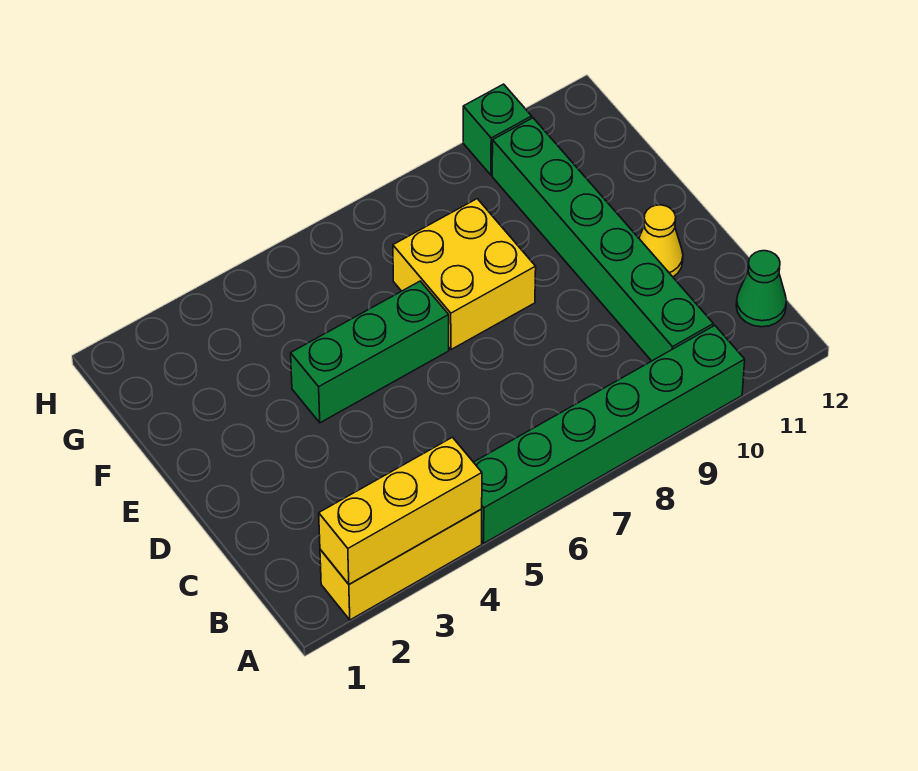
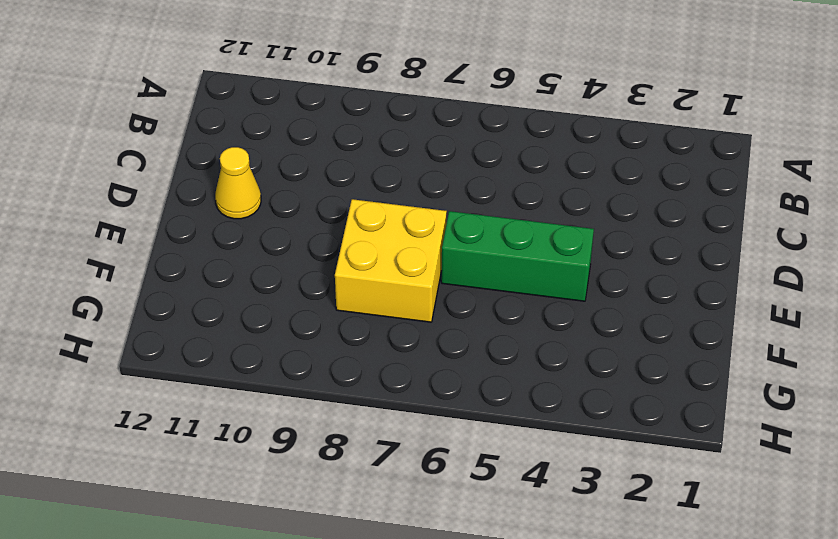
none -> yellow brick A2:A4 level 1
none -> green brick A5:A10 level 1

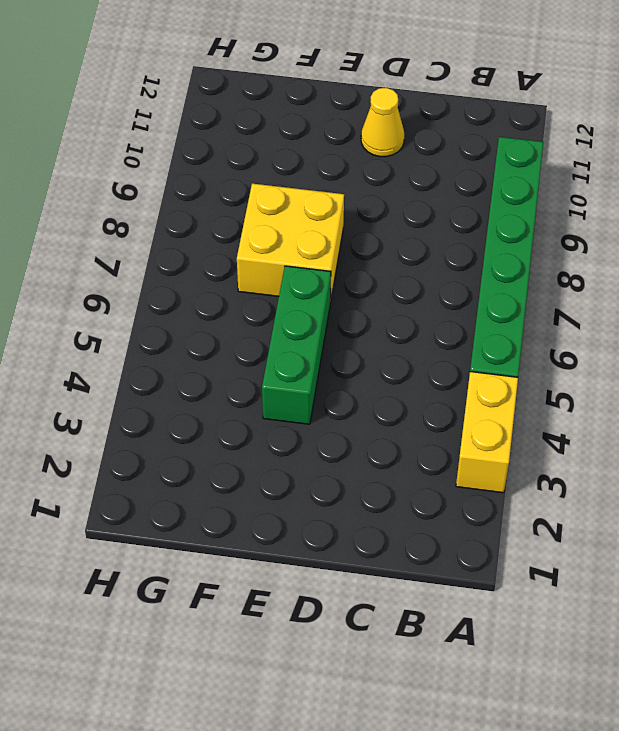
yellow brick A3:A4 level 1 -> yellow brick A2:A4 level 1
none -> green brick B10:G10 level 1
none -> green cone B12 level 1

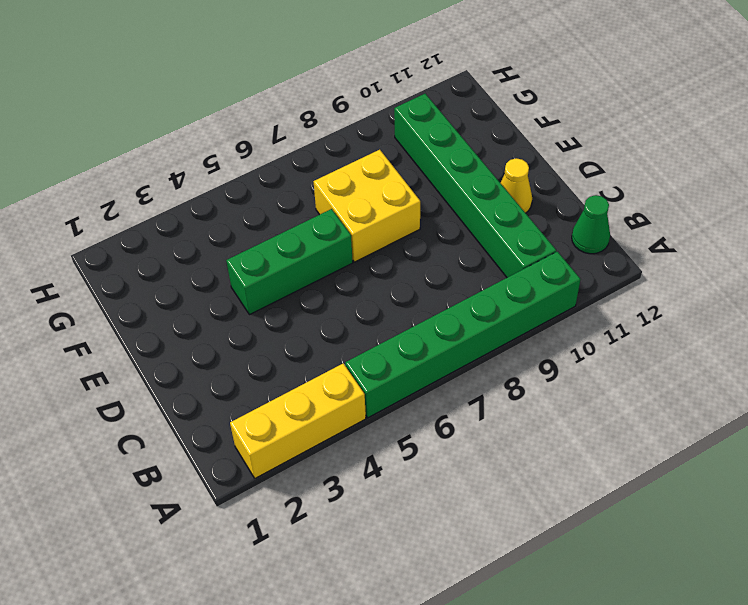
none -> green brick H10 level 1
none -> yellow brick A2:A4 level 2

